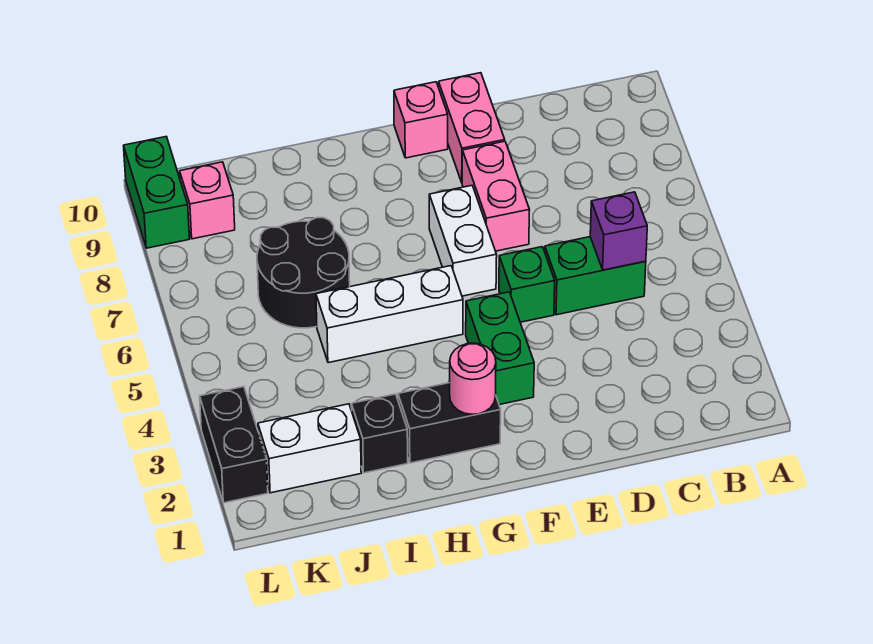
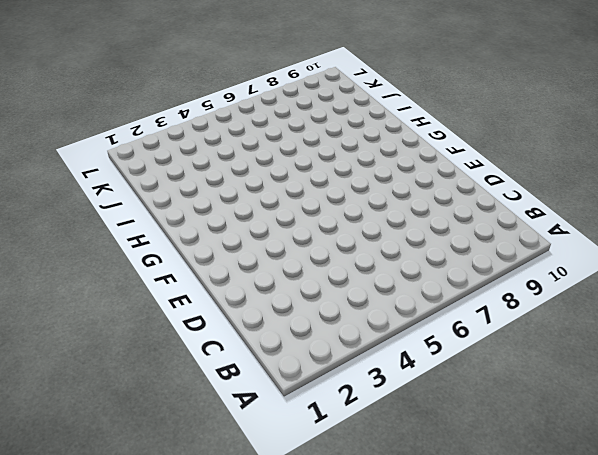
none -> green brick C5:D5 level 1
none -> green brick E5 level 1
none -> pink brick E7:E8 level 1

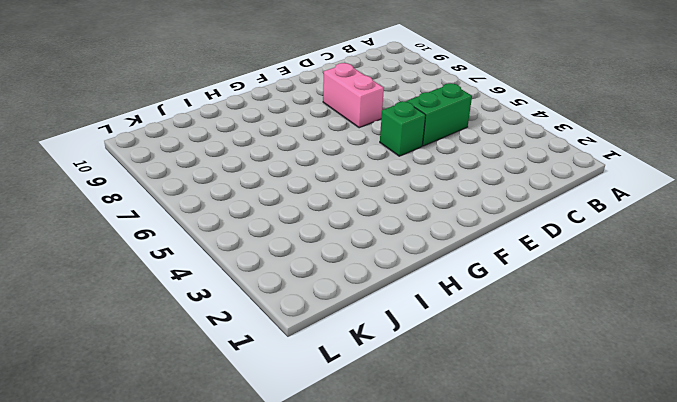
none -> pink brick E9:E10 level 1
none -> green brick F3:F4 level 1
none -> white brick F6:F7 level 1

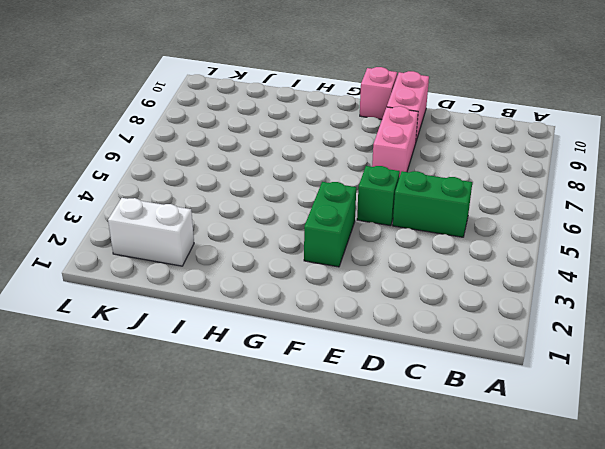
none -> white brick F6:F7 level 1
none -> black brick G2:H2 level 1
none -> white brick G5:I5 level 1

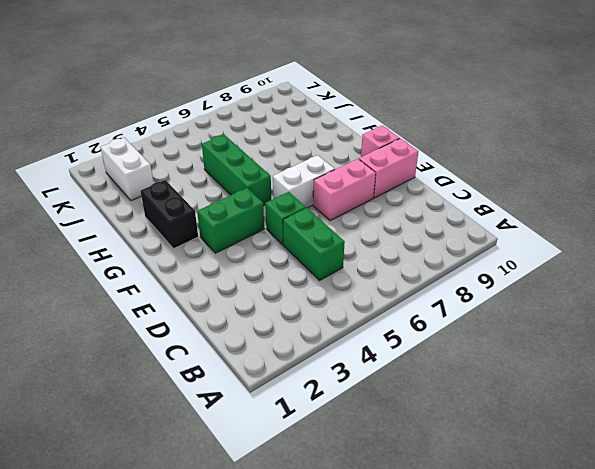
green brick G5:I5 level 1 -> white brick G5:I5 level 1
none -> black brick I2 level 1
none -> black round brick I6:J7 level 1
none -> pink brick K9 level 1

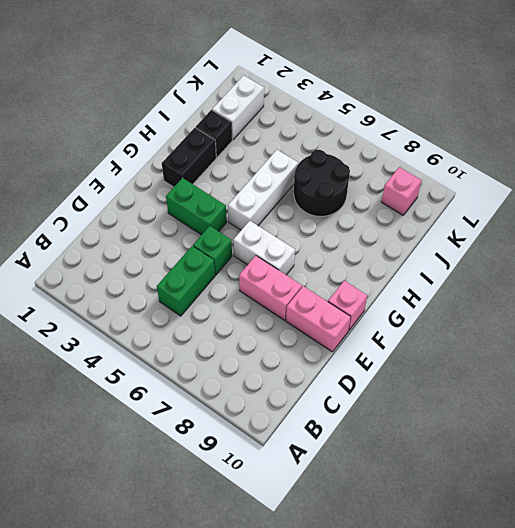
none -> black brick L2:L3 level 1
none -> green brick L9:L10 level 1
none -> purple brick C5 level 2

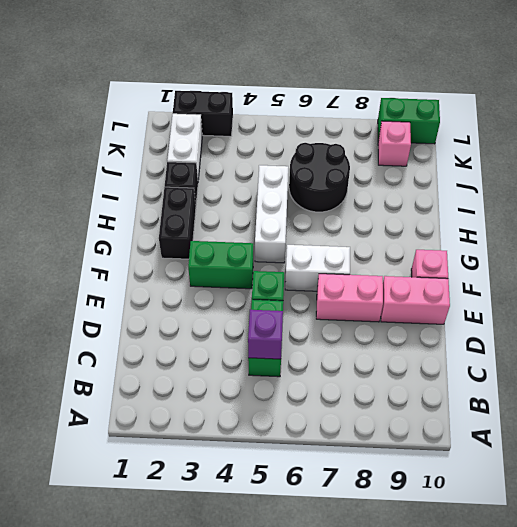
none -> pink round brick G2 level 2

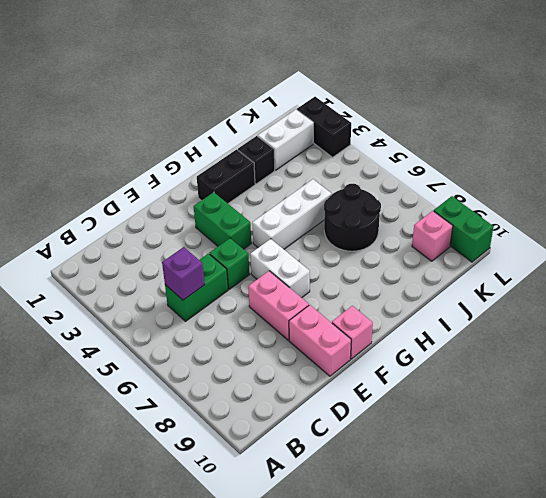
none -> pink round brick G2 level 2

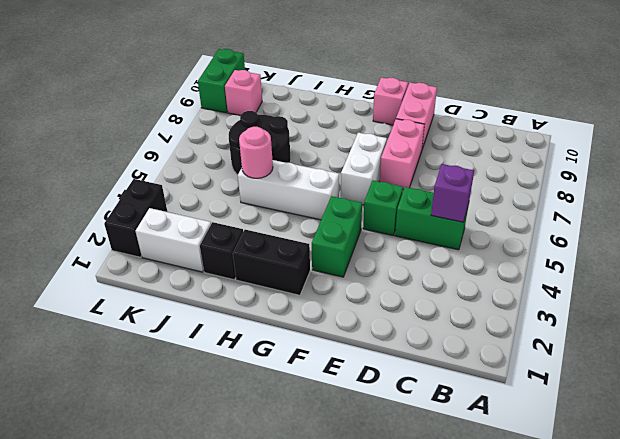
pink round brick I5 level 2 -> pink round brick G2 level 2

